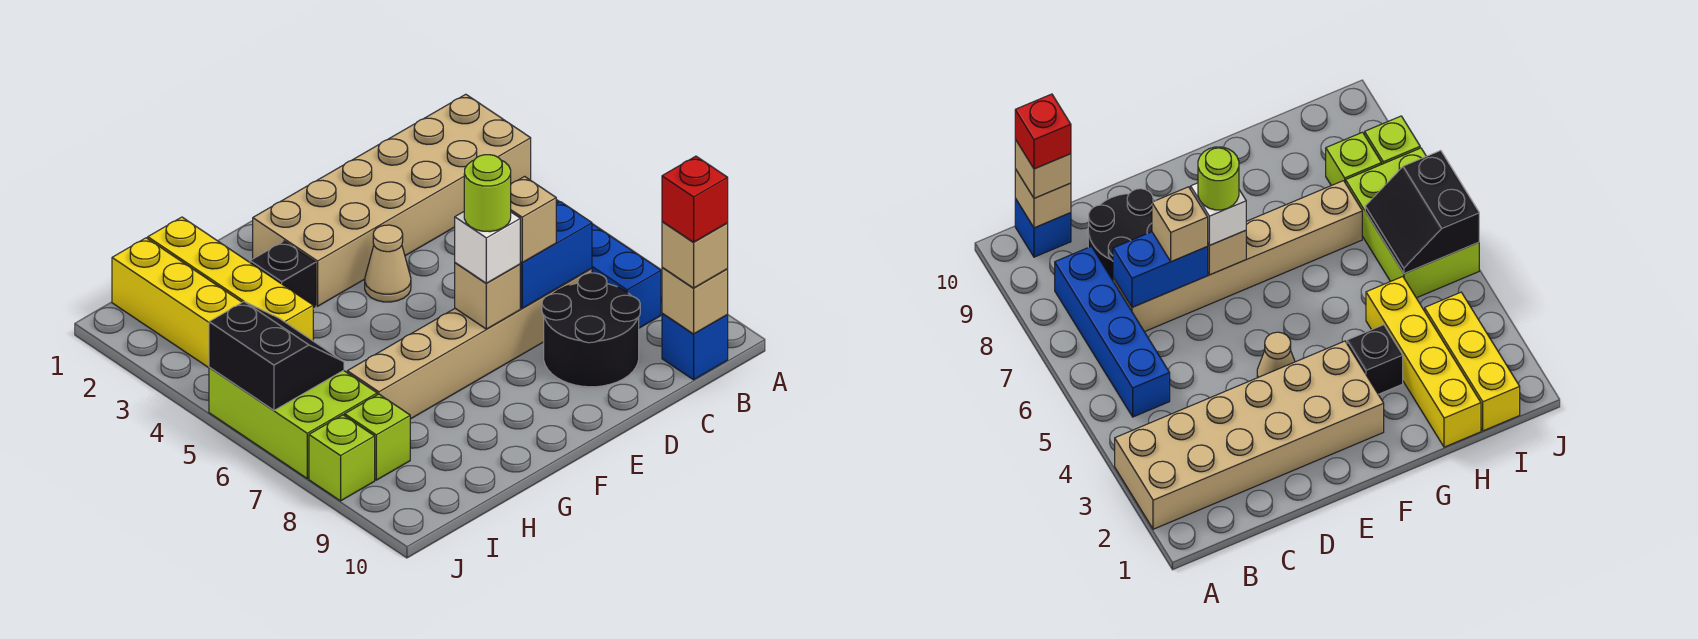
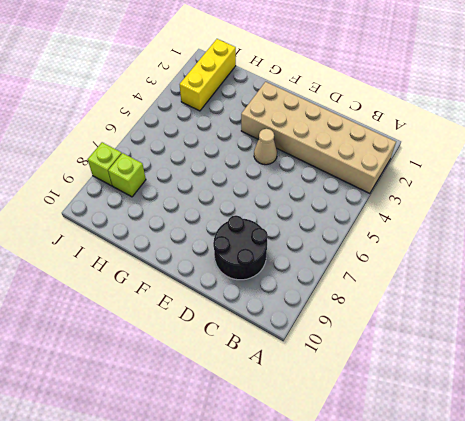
none -> blue brick B5:B8 level 1
none -> blue brick B10 level 1
none -> tan brick C7:H7 level 1

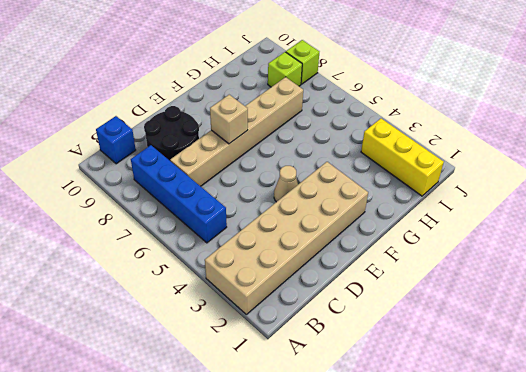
none -> black brick G3 level 1
none -> yellow brick H1:H4 level 1
none -> lime brick I5:J7 level 1

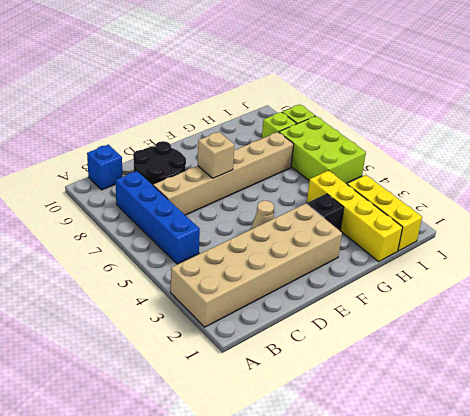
none -> tan brick B10 level 2
none -> blue brick C7:D7 level 2
none -> black slope I5:J6 level 2 top J

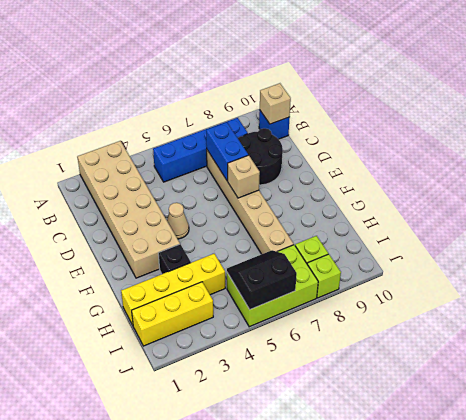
none -> tan brick B10 level 3
none -> tan brick D7 level 3
none -> white brick E7 level 3

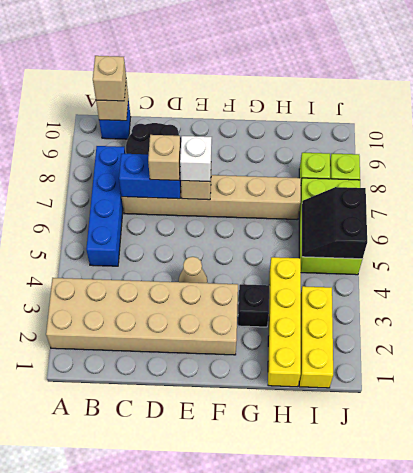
none -> red brick B10 level 4
none -> lime round brick E7 level 4

